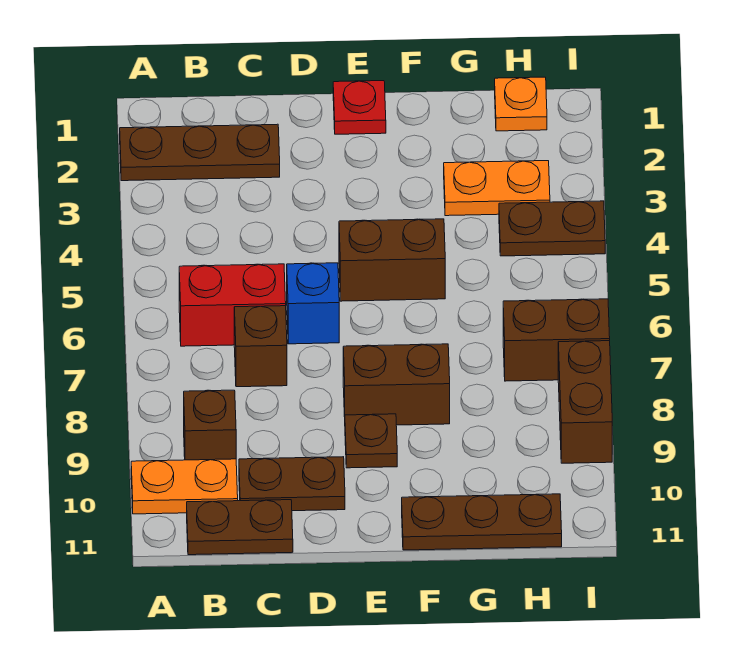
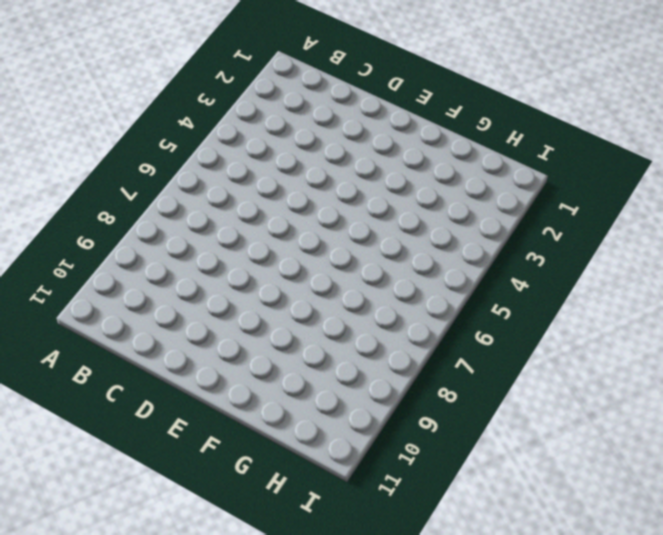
none -> brown plate A2:C2 level 1
none -> orange plate A10:B10 level 1
none -> red brick B6:C6 level 1

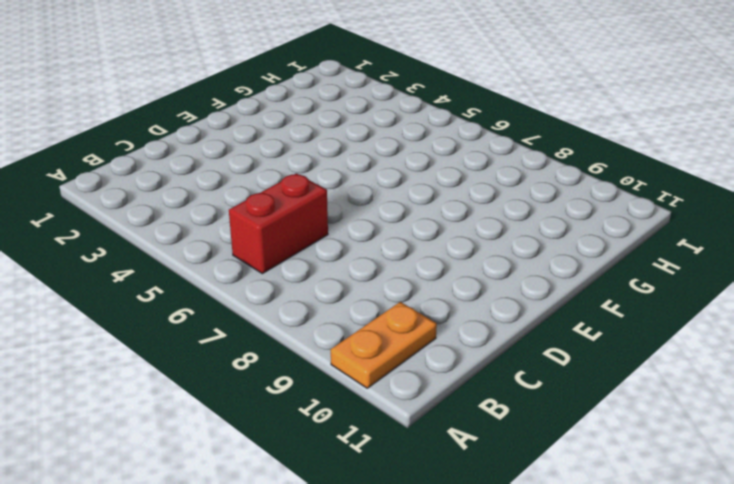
none -> brown plate A2:C2 level 1
none -> brown brick B9 level 1
none -> brown plate B11:C11 level 1

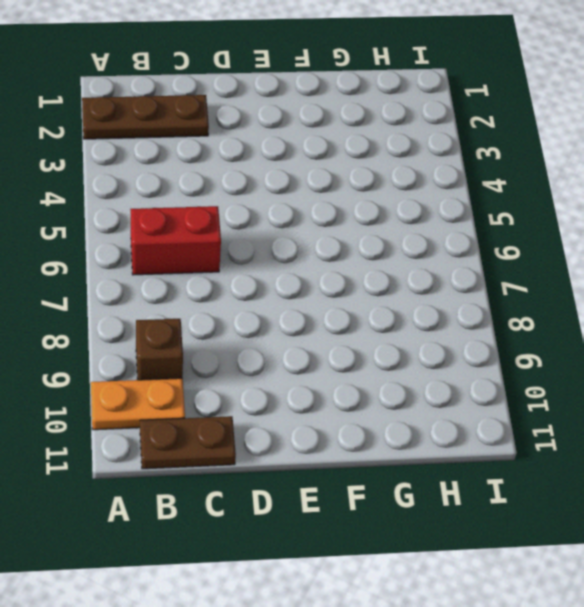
none -> brown brick C7 level 1
none -> brown plate C10:D10 level 1
none -> blue brick D6 level 1

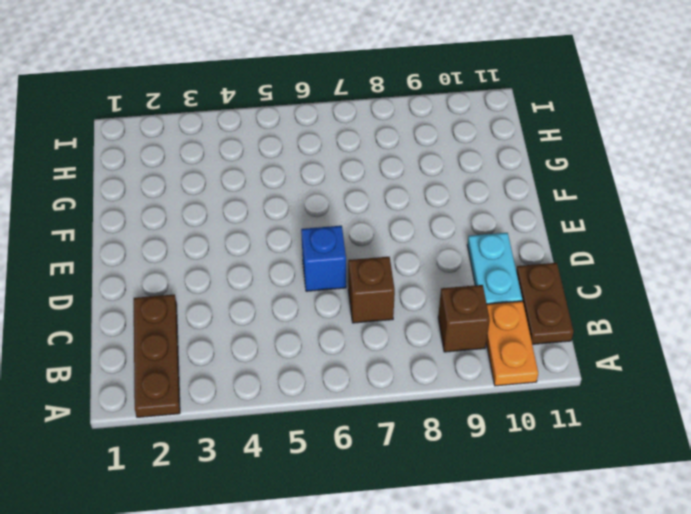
cyan plate C10:D10 level 1 -> brown plate C10:D10 level 1
none -> red brick B6:C6 level 1
none -> red plate E1 level 1
none -> brown brick E5:F5 level 1

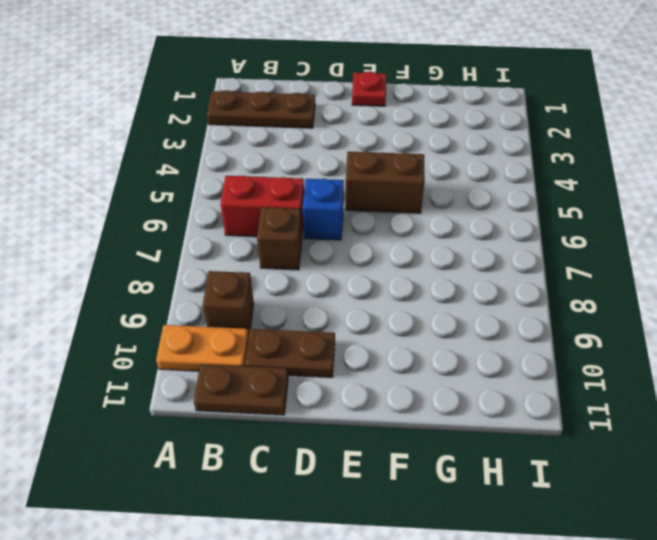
none -> brown brick E8:F8 level 1
none -> brown plate E9 level 1
none -> brown plate F11:H11 level 1

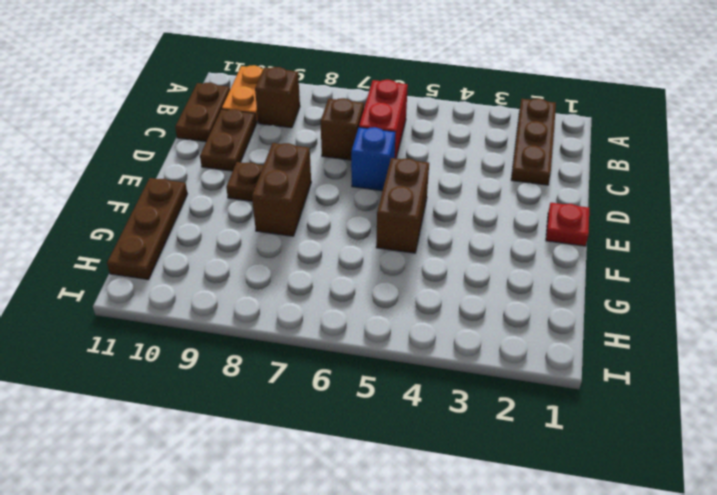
none -> orange plate G3:H3 level 1
none -> orange plate H1 level 1
none -> brown plate H4:I4 level 1

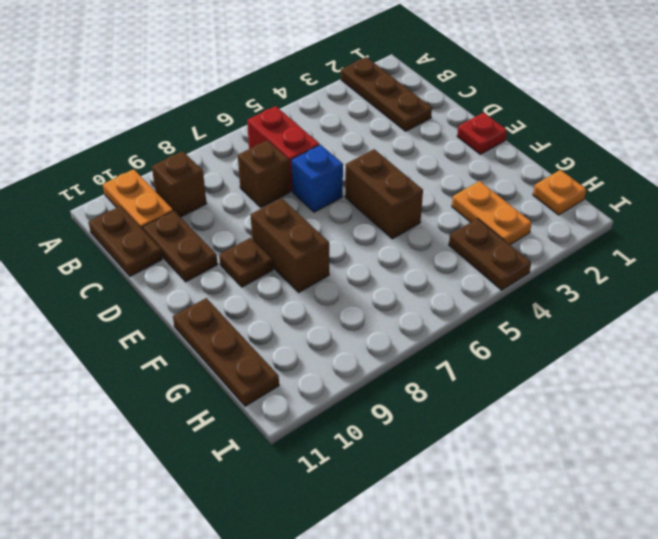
none -> brown brick H7:I7 level 1
none -> brown brick I8:I9 level 1

